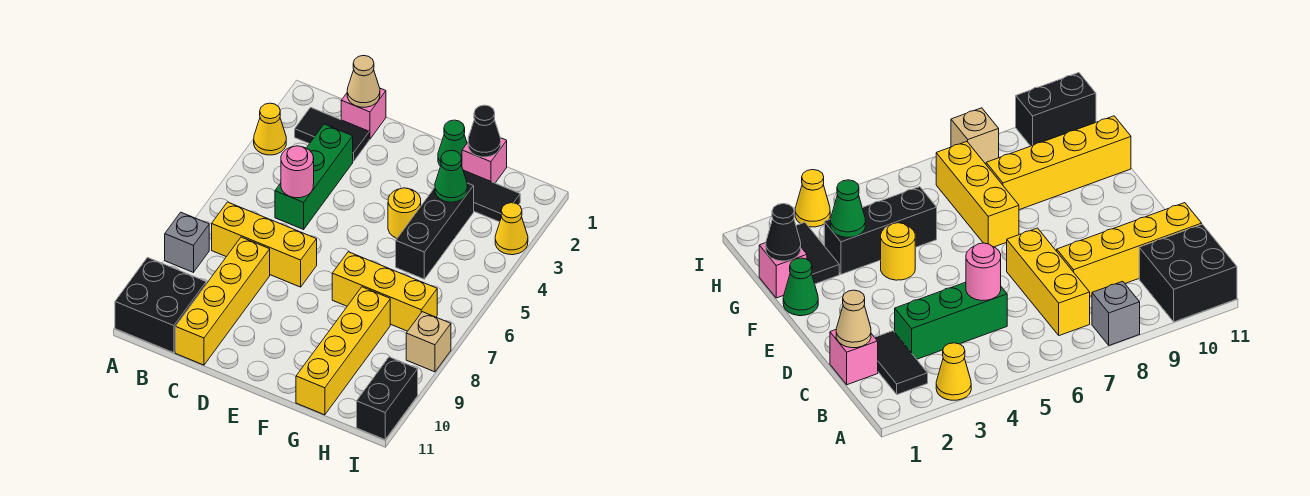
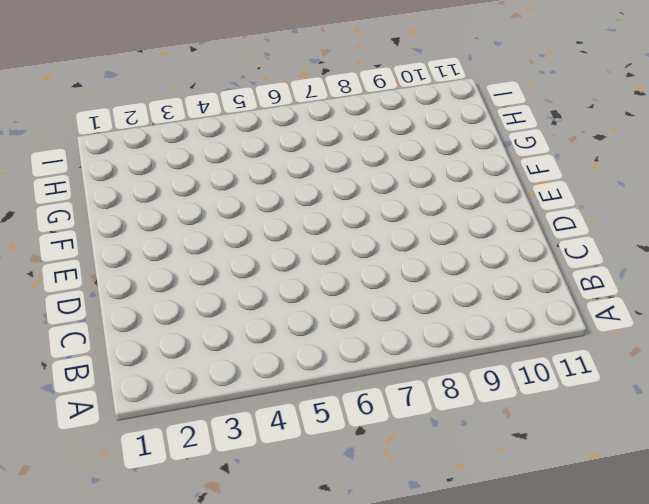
none -> yellow cone A3 level 1
none -> grey brick A8 level 1
none -> black brick A10:B11 level 1

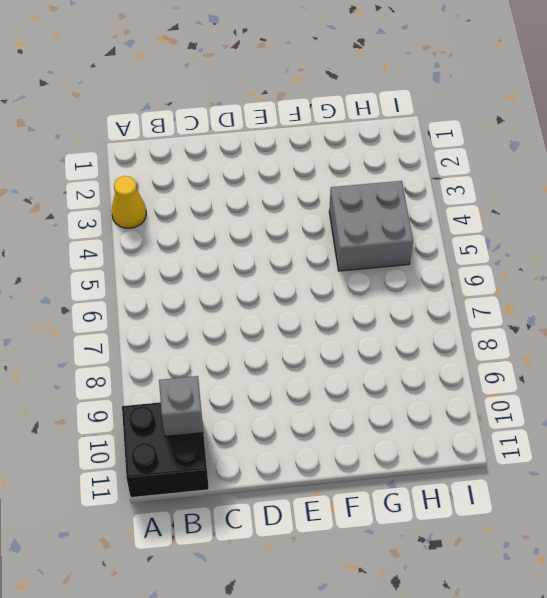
grey brick B10 level 2 -> grey brick A8 level 1
grey brick G4:H5 level 1 -> black brick G3:G5 level 1
none -> black tile B2:C2 level 1
none -> yellow brick B7:D7 level 1
none -> pink brick C1 level 1

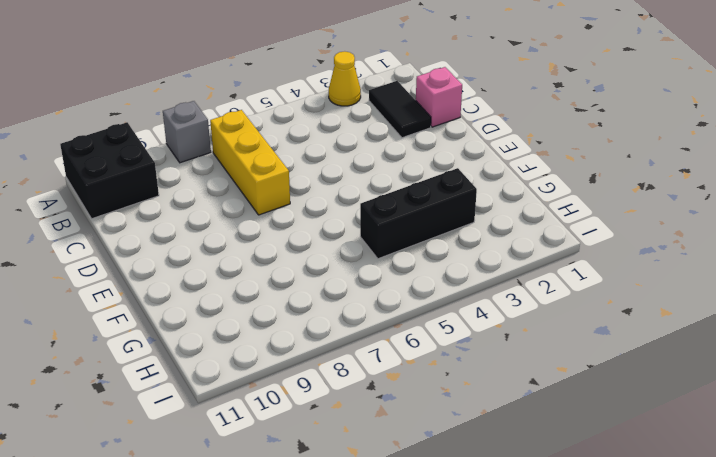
none -> green brick C3:C5 level 1
none -> yellow brick C8:C11 level 1
none -> green cone F1 level 1

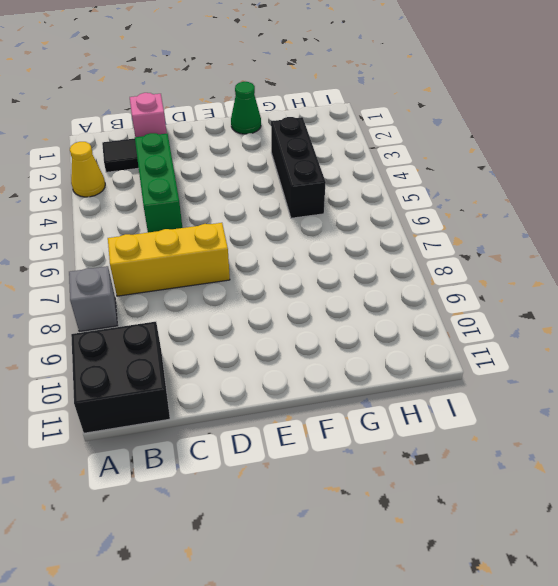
none -> yellow brick C8:C11 level 1
none -> yellow round brick F4 level 1
none -> yellow brick F7:H7 level 1

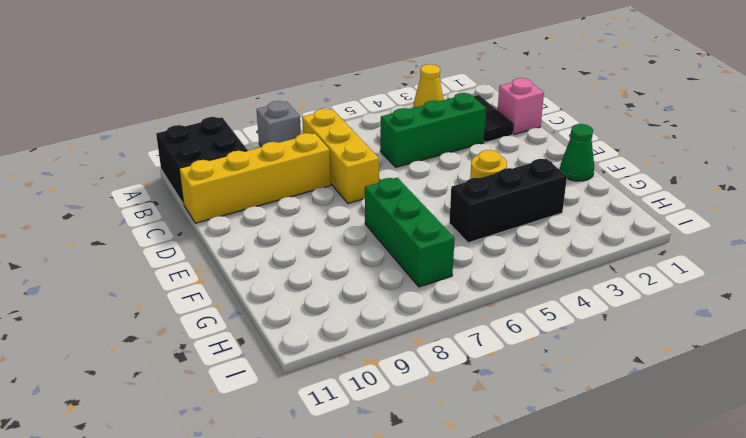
green brick F7:H7 level 1 -> yellow brick F7:H7 level 1
none -> pink brick G1 level 1
none -> black tile G2:H2 level 1
none -> yellow brick G8:G11 level 1

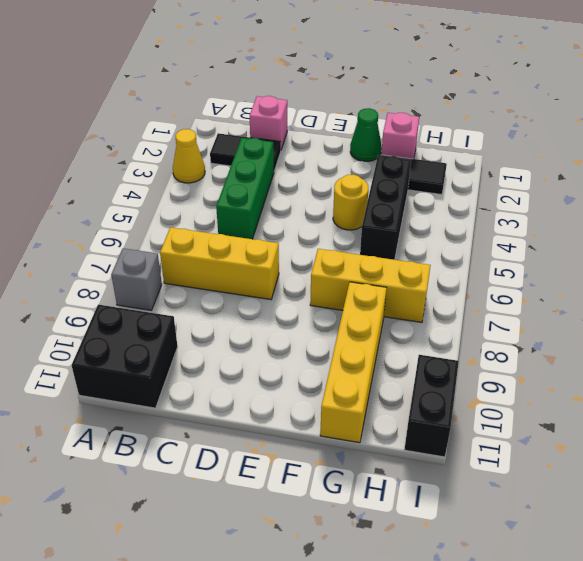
none -> yellow brick C8:C11 level 1
none -> yellow cone I3 level 1
none -> tan brick I8 level 1

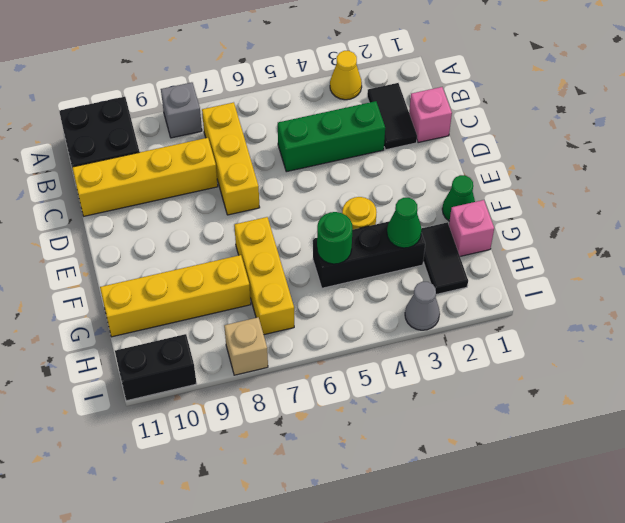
green round brick G5 level 2 -> none
grey cone I3 level 1 -> yellow cone I3 level 1
none -> tan cone C1 level 2
none -> pink round brick C5 level 2
none -> black cone G1 level 2

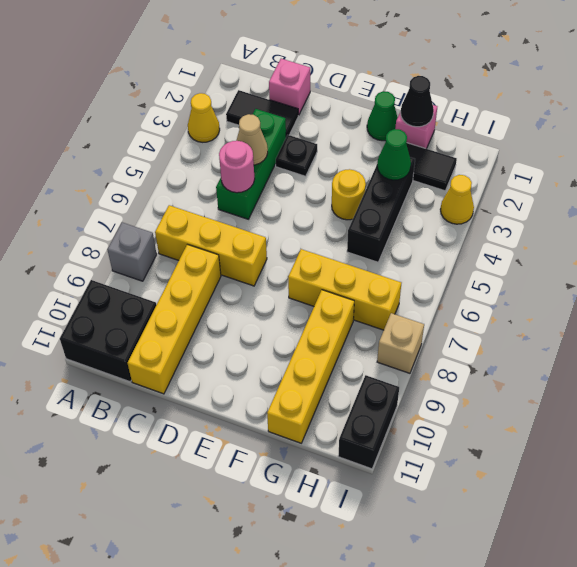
tan cone C4 level 2 -> tan cone C1 level 2
black plate D3 level 1 -> none

